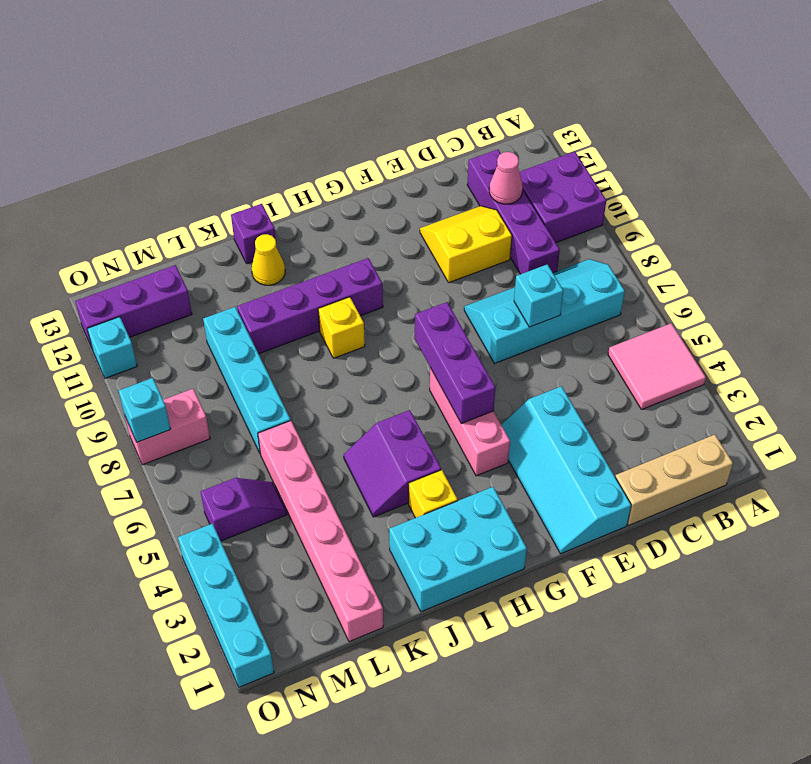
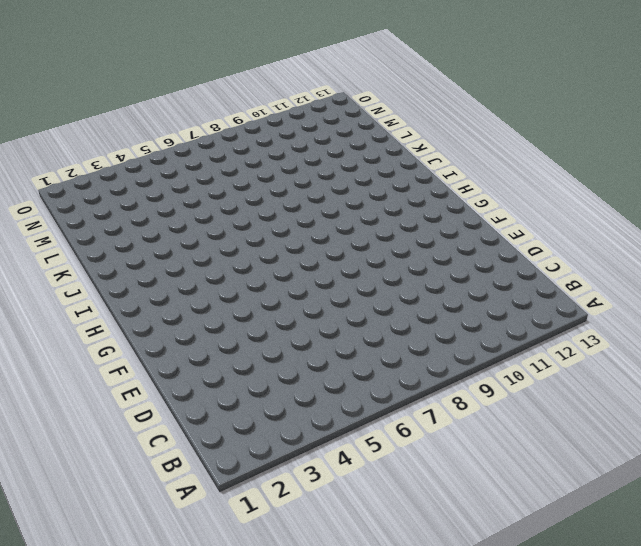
none -> pink tile A4:B5 level 1
none -> purple brick A10:B11 level 1
none -> tan brick B1:D1 level 1

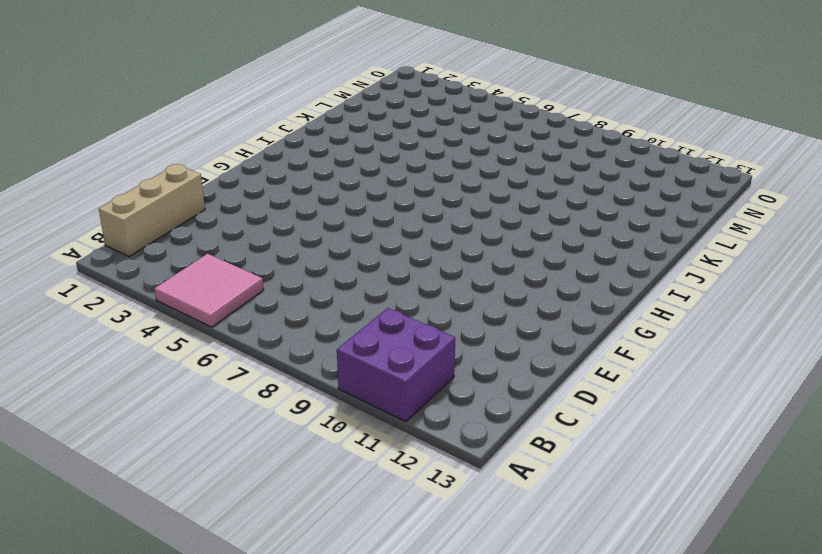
none -> cyan slope B7:E8 level 1 top 7
none -> purple brick C9:C12 level 1
none -> yellow slope D10:E11 level 1 top 10

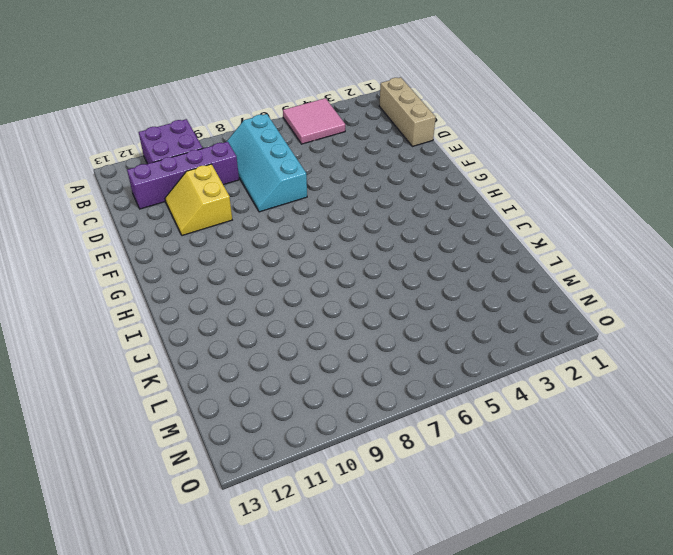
none -> cyan slope E1:F4 level 1 top E
none -> pink brick G4:G6 level 1
none -> cyan brick H1:J2 level 1

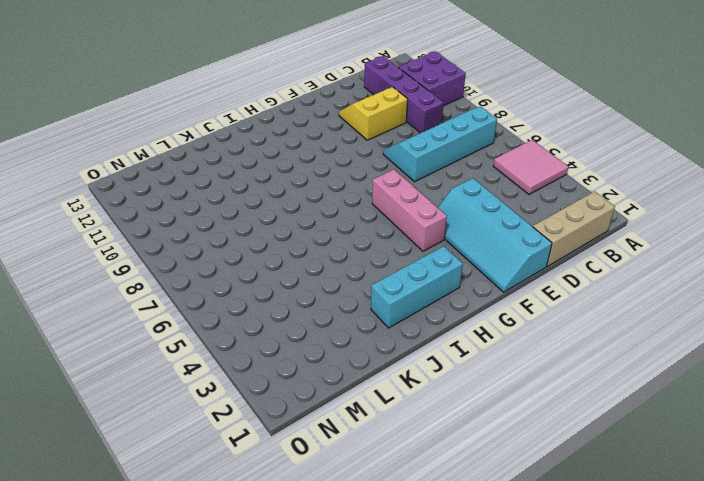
cyan brick H2:J2 level 1 -> cyan brick H1:J2 level 1
none -> purple brick H10:K10 level 1
none -> yellow brick I3 level 1
none -> purple slope I4:J5 level 1 top I

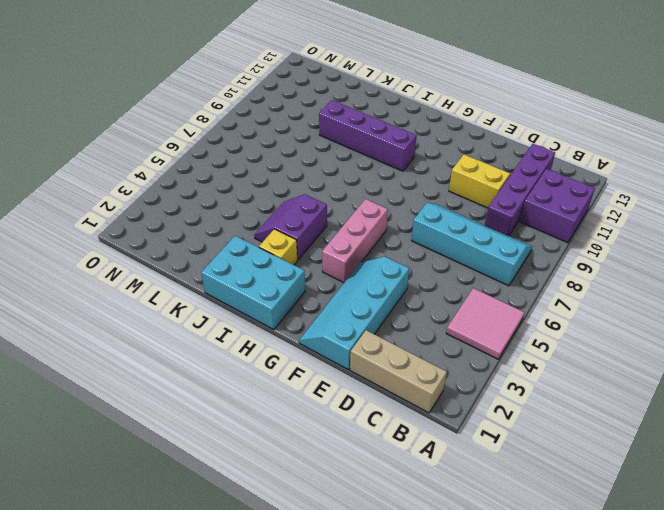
none -> yellow brick I9 level 1
none -> yellow cone J12 level 1
none -> purple brick J13 level 1

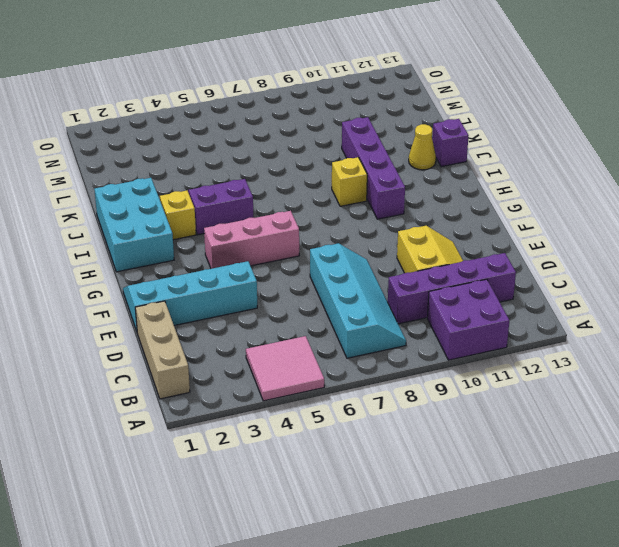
none -> pink brick L1:L6 level 1
none -> cyan brick L7:L10 level 1
none -> purple slope M5:N5 level 1 top N

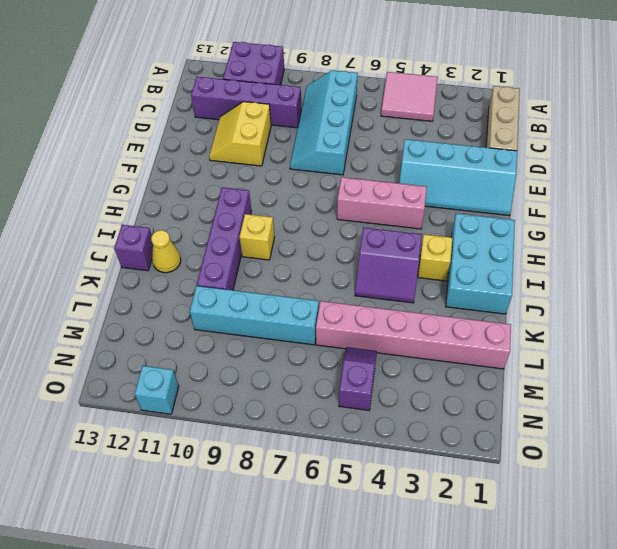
none -> purple brick M12:O12 level 1
none -> pink brick N8:O8 level 1
none -> cyan brick O1:O4 level 1

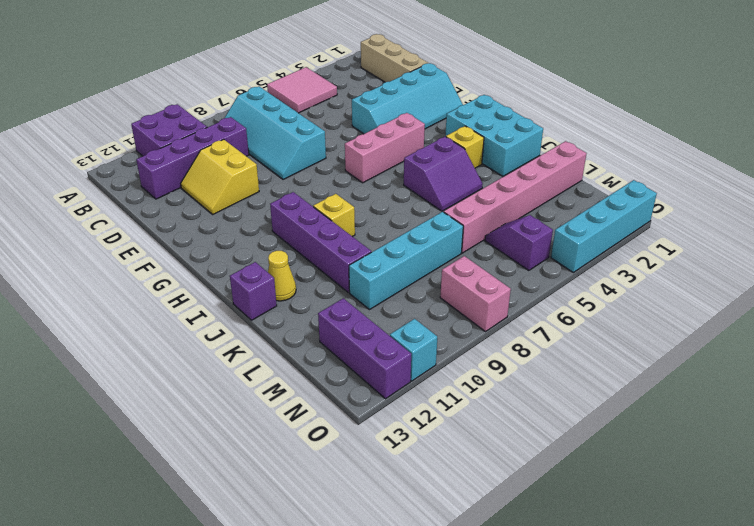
none -> pink cone C11 level 2
none -> cyan brick D7 level 2
none -> purple brick G5:G7 level 2

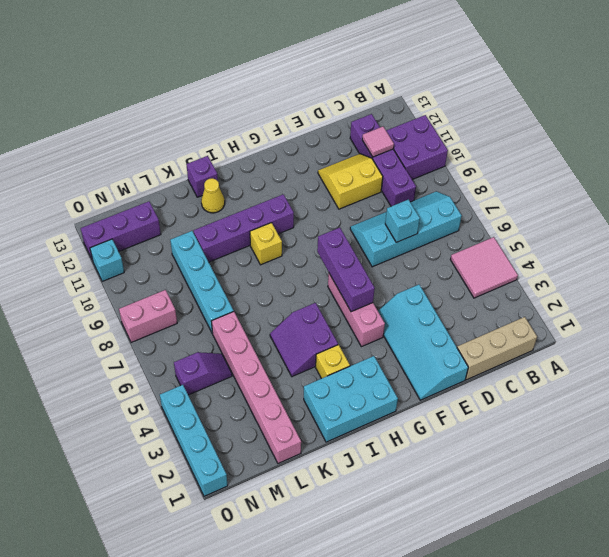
pink tile C11 level 2 -> pink cone C11 level 2
none -> cyan brick O8 level 2

